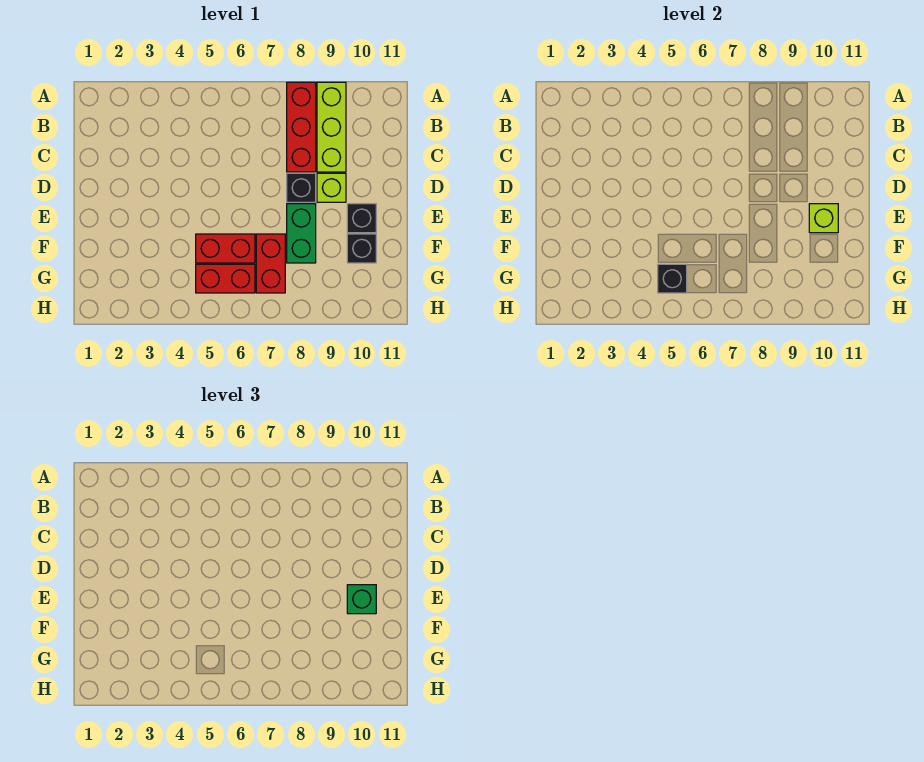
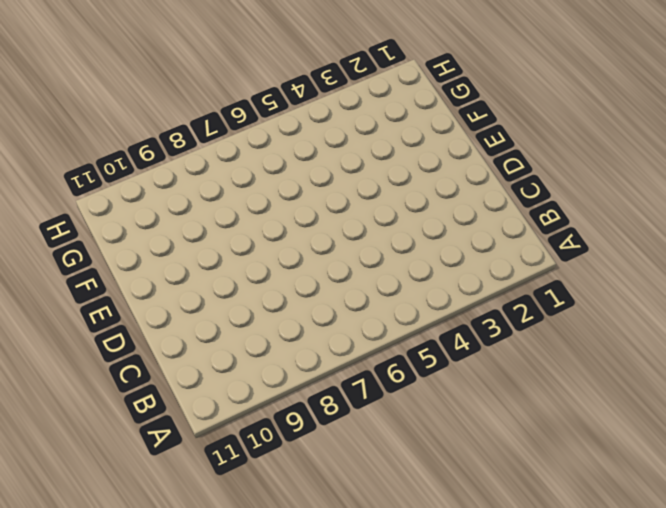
none -> red brick A8:C8 level 1
none -> lime brick A9:C9 level 1
none -> black brick D8 level 1

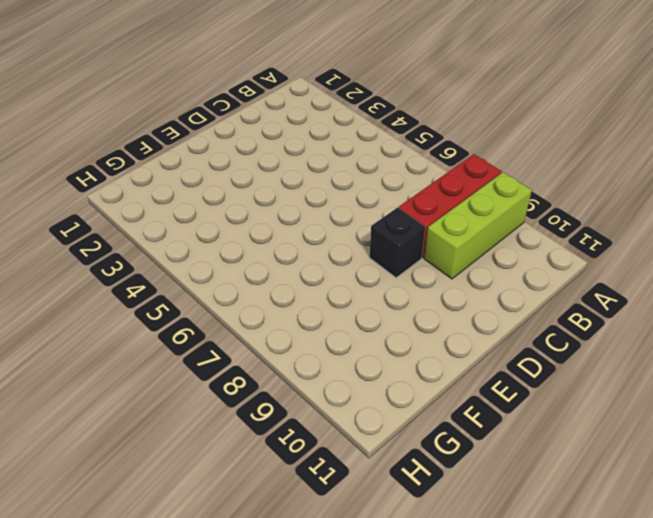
none -> lime brick D9 level 1
none -> green brick E8:F8 level 1
none -> black brick E10 level 1

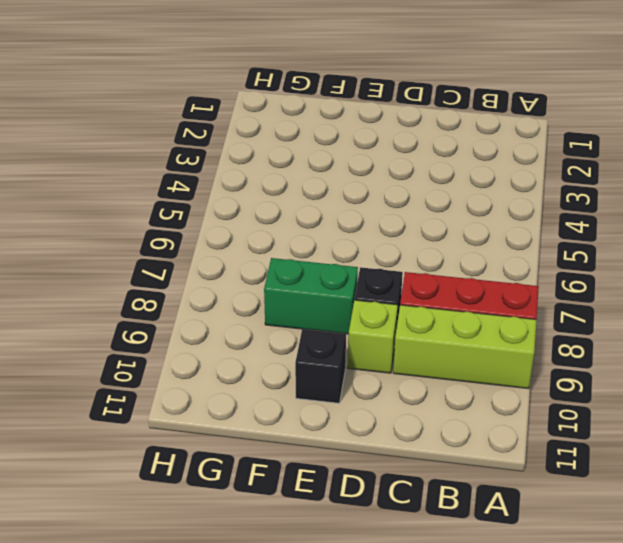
none -> red brick F5:F6 level 1
none -> red brick F7:G7 level 1
none -> black brick F10 level 1

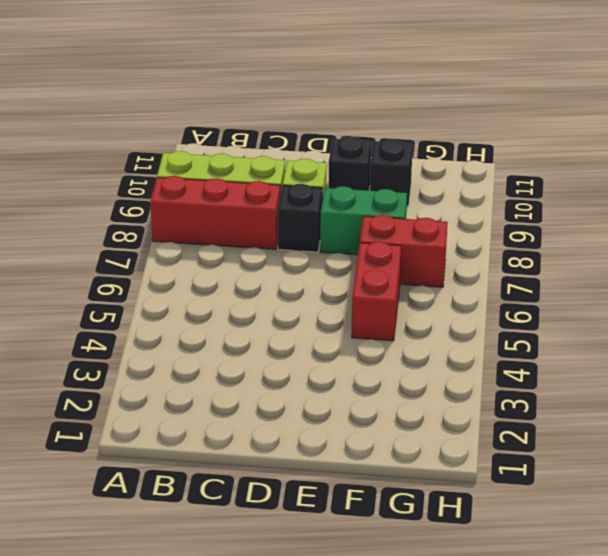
none -> red brick G5:G6 level 1
none -> lime brick E10 level 2
none -> black brick G5 level 2

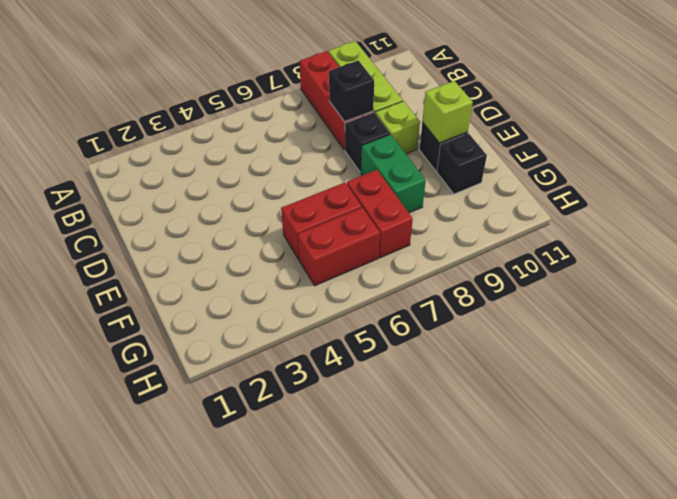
black brick C8 level 2 -> black brick G5 level 2
none -> green brick E10 level 3

